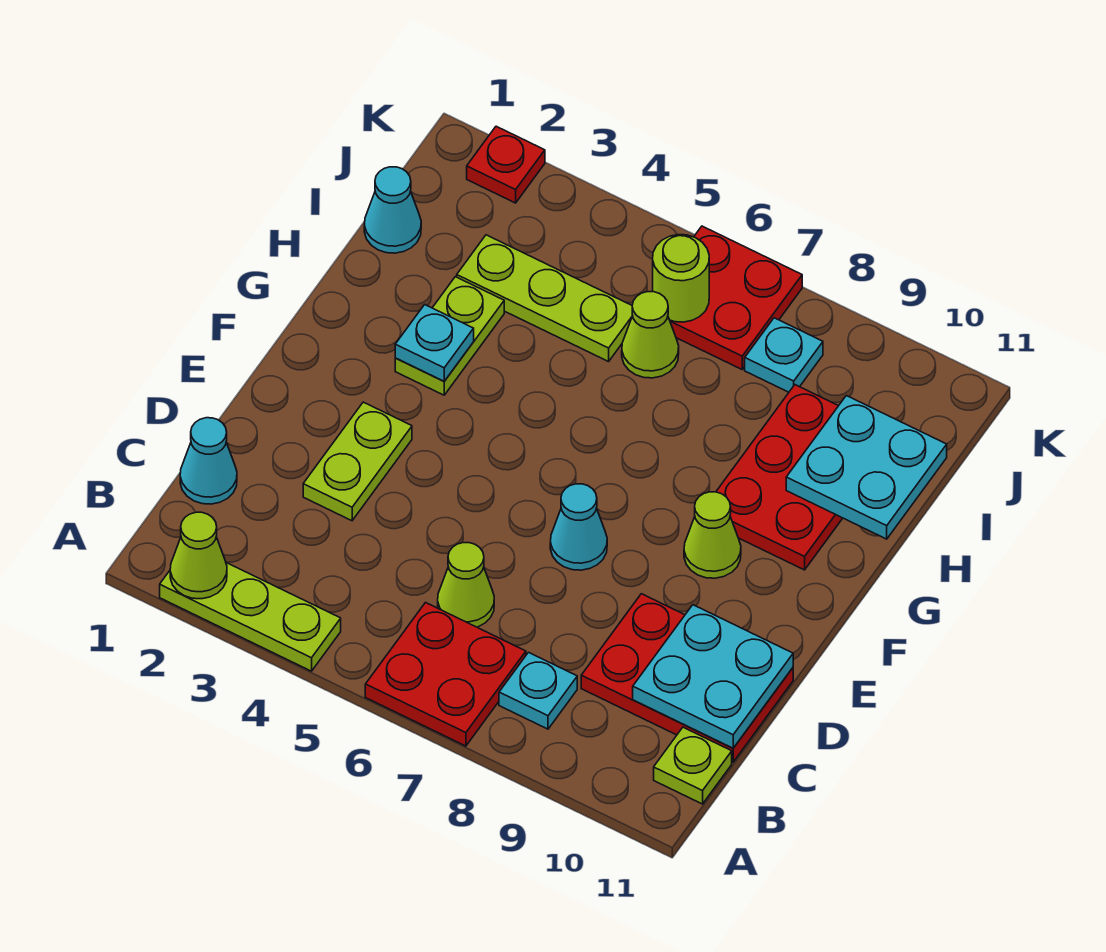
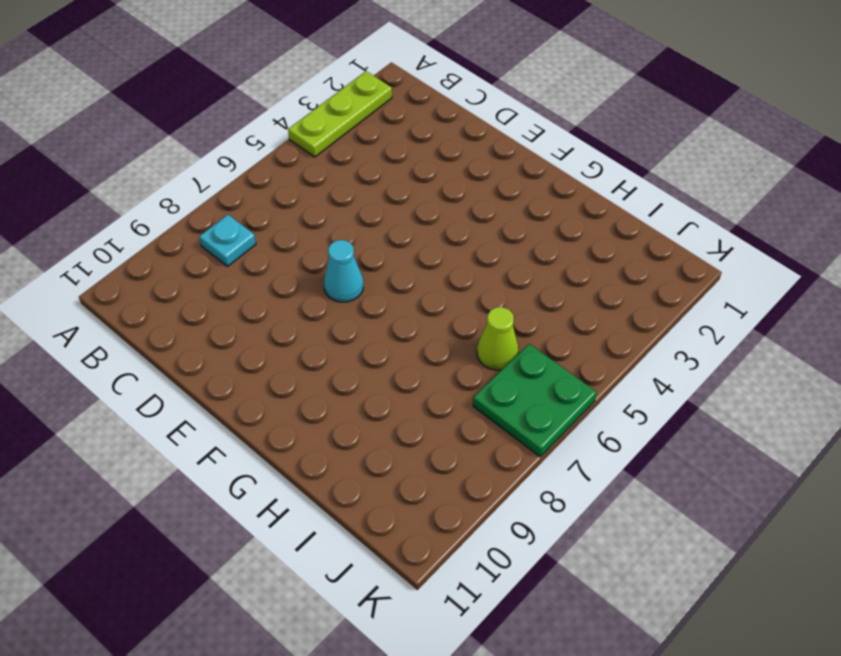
green plate J6:K7 level 1 -> red plate J6:K7 level 1
none -> red plate A6:B7 level 1
none -> lime plate B11 level 1
none -> cyan cone C1 level 1

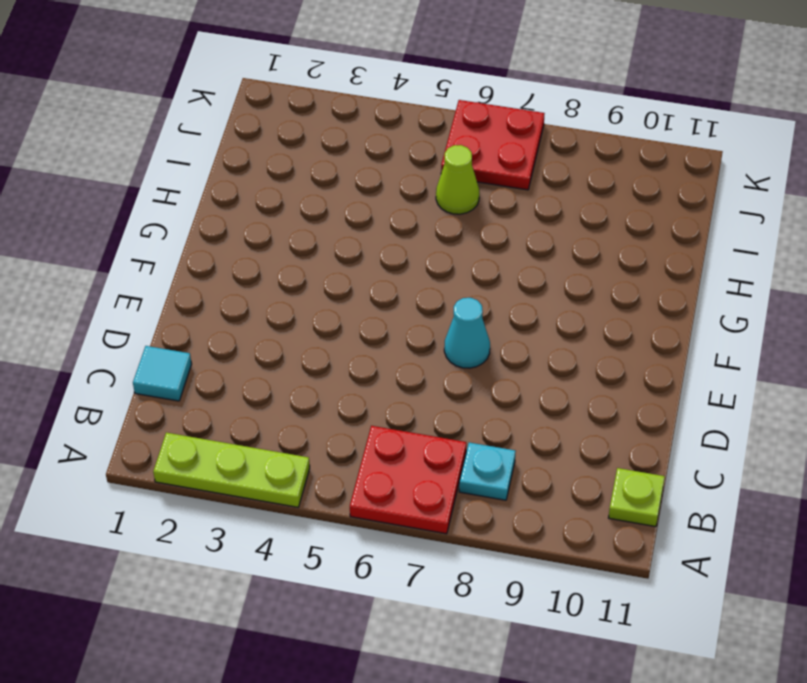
cyan tile C1 level 1 -> cyan cone C1 level 1
none -> lime cone C6 level 1
none -> red plate C9:D11 level 1
none -> lime plate D3:E3 level 1

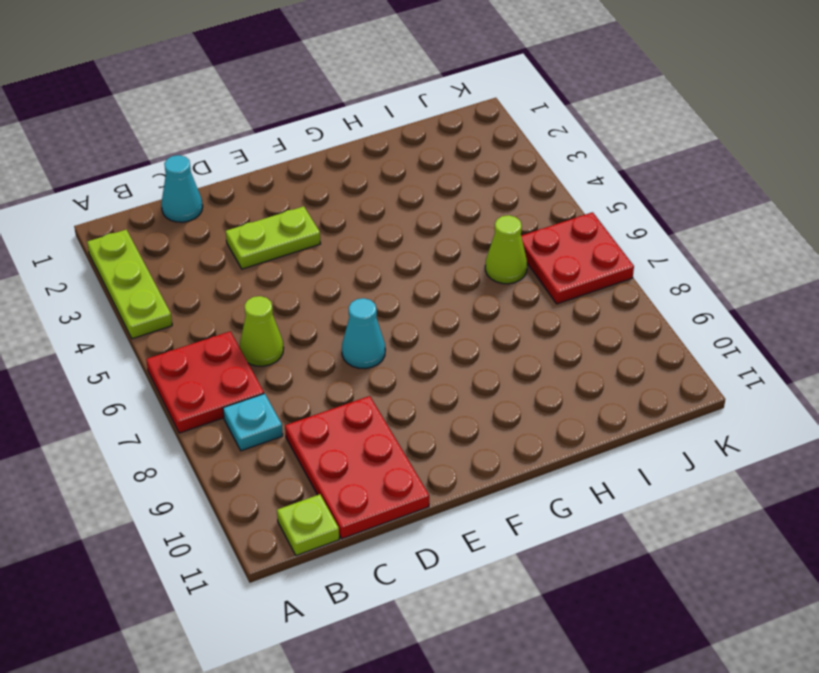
none -> lime cone F9 level 1
none -> lime plate G3:H3 level 1
none -> red plate G9:I10 level 1

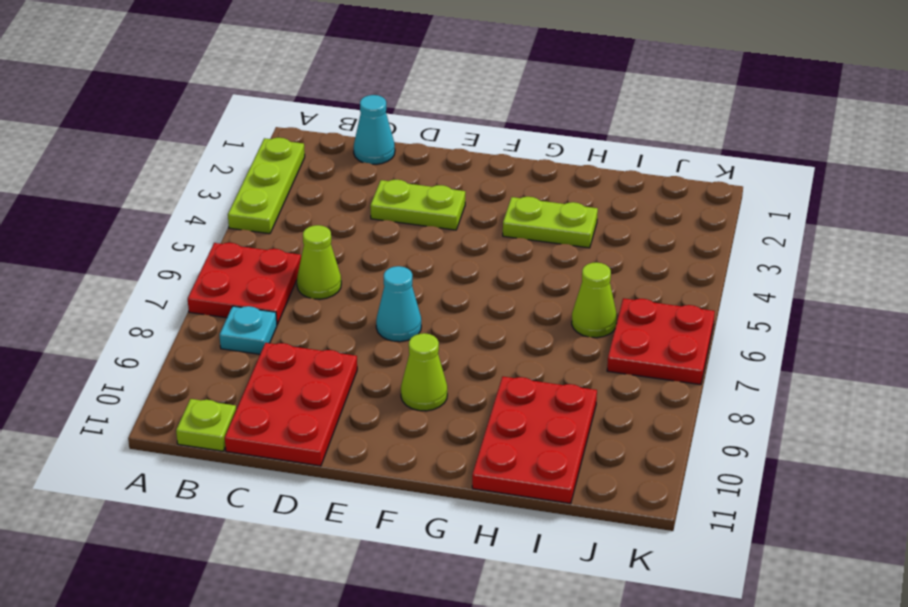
red plate H9:I11 level 1 -> red plate G9:I10 level 1
none -> cyan cone I1 level 1
none -> lime plate I3:I5 level 1
none -> cyan plate J8 level 1

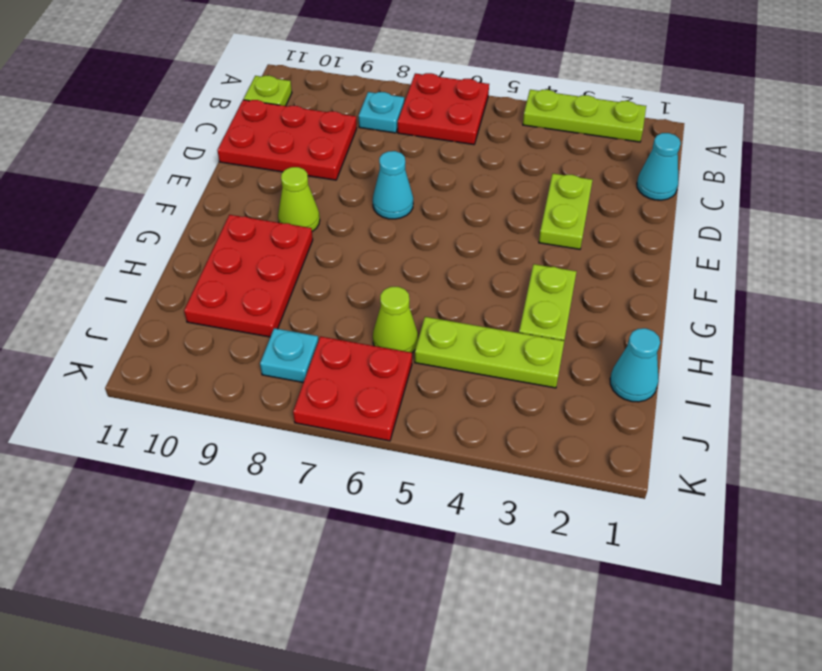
none -> lime cone C6 level 1
none -> red plate K2 level 1
none -> lime cone A2 level 2

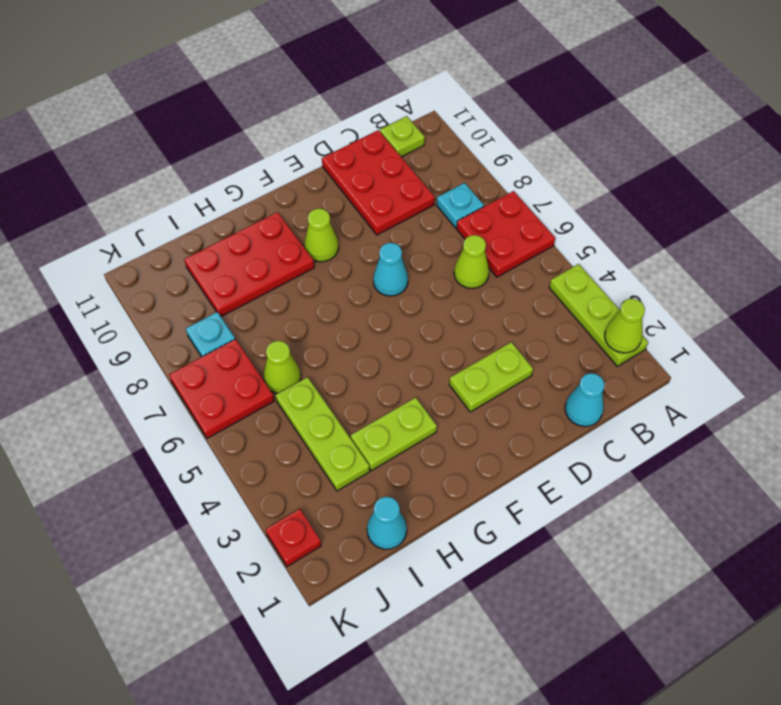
none -> cyan plate C10:D11 level 2
none -> cyan plate G3 level 2
none -> cyan plate H10:I11 level 2

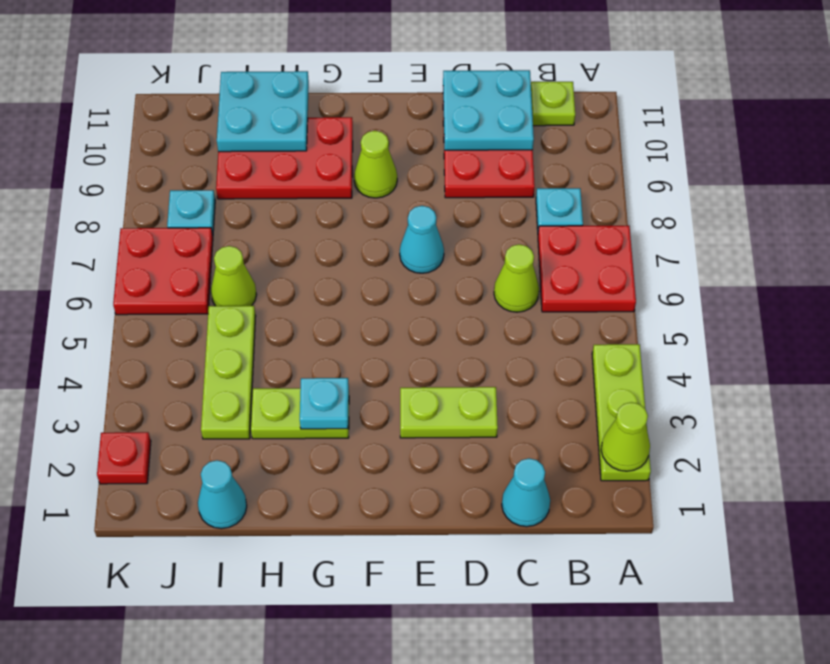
none -> lime round brick J6 level 2

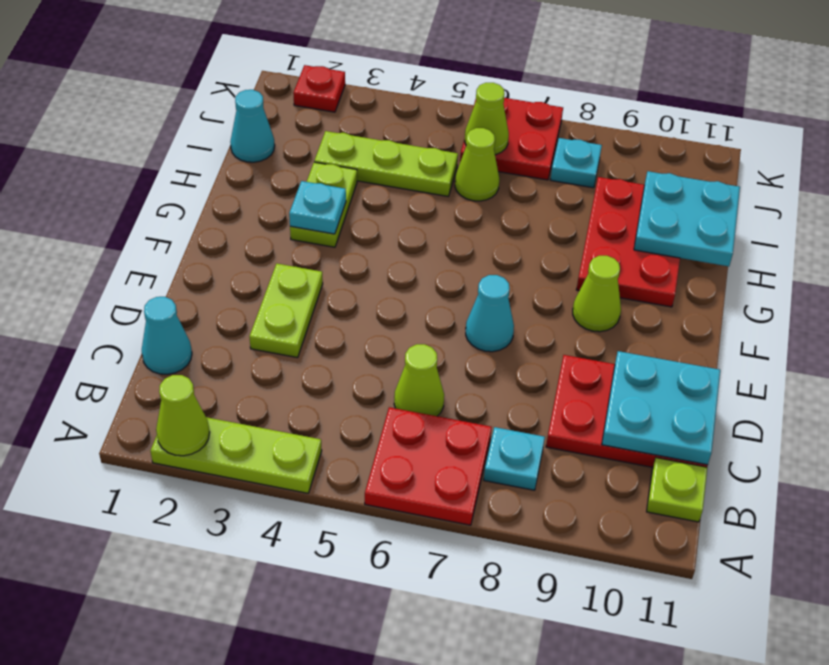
lime cone J6 level 2 -> lime round brick J6 level 2

